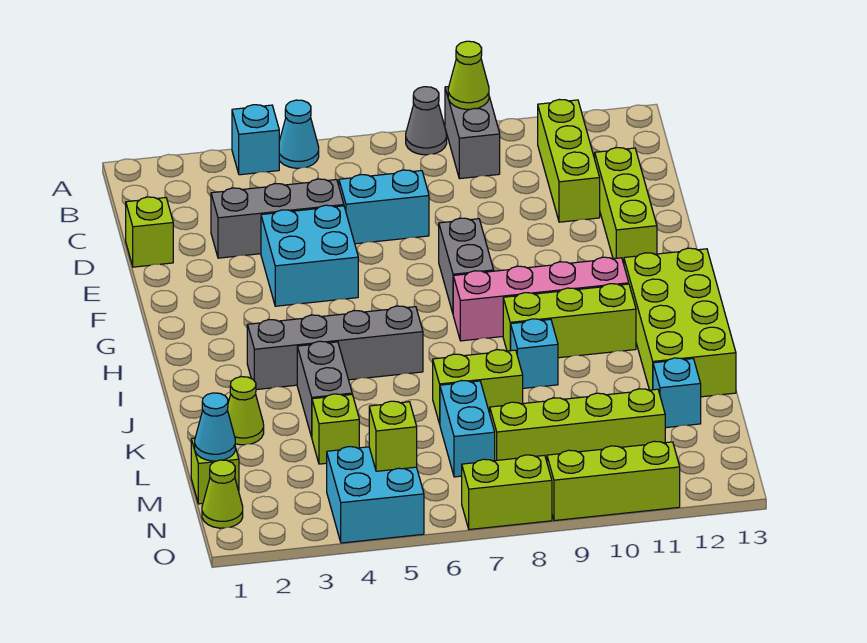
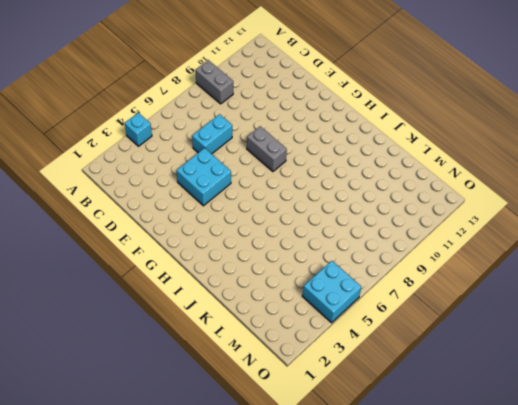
none -> cyan cone A5 level 1
none -> grey cone A8 level 1
none -> lime brick B11:D11 level 1
none -> lime brick D1 level 1

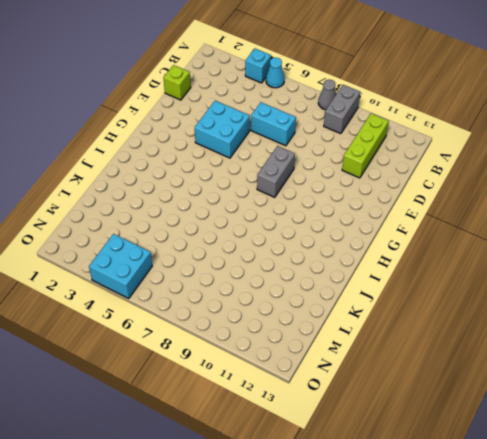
none -> grey brick D3:D5 level 1
none -> lime brick D12:F12 level 1
none -> pink brick H8:H11 level 1
none -> lime brick H12:K13 level 1

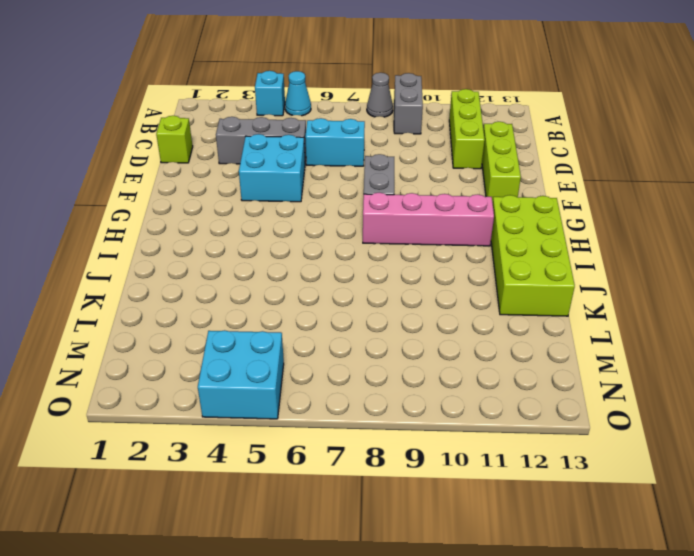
none -> grey brick I3:I6 level 1
none -> lime brick I9:I11 level 1
none -> grey brick J4:K4 level 1
none -> cyan brick J9 level 1

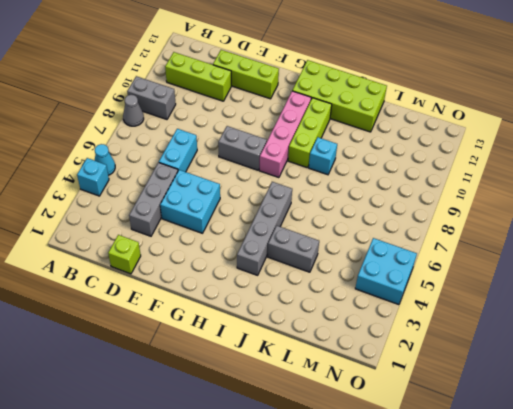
none -> lime cone K2 level 1
none -> lime brick K7:K8 level 1
none -> lime brick L4 level 1
none -> cyan brick L7:M7 level 1

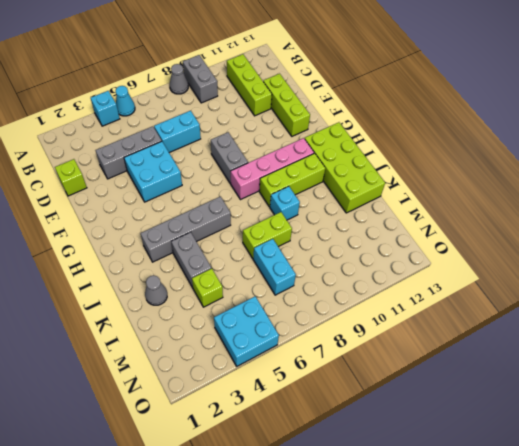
grey cone K2 level 1 -> lime cone K2 level 1
none -> cyan brick L12 level 1
none -> lime brick M1 level 1
none -> lime brick M8:M11 level 1
none -> lime cone N1 level 1

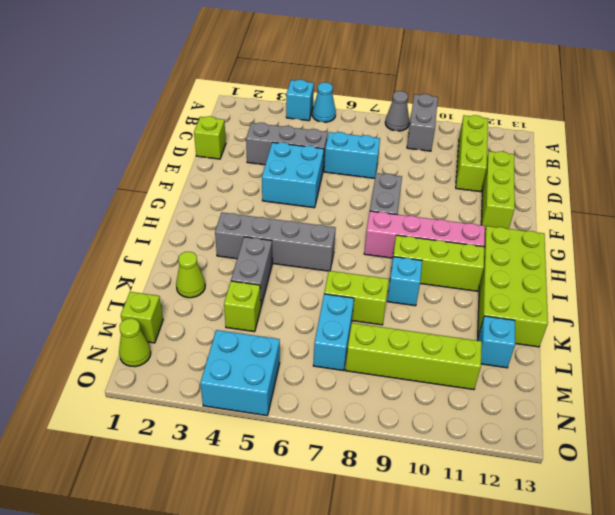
none -> lime brick O7:O8 level 1
none -> lime brick O9:O11 level 1
none -> lime cone A9 level 2
none -> cyan cone M1 level 2

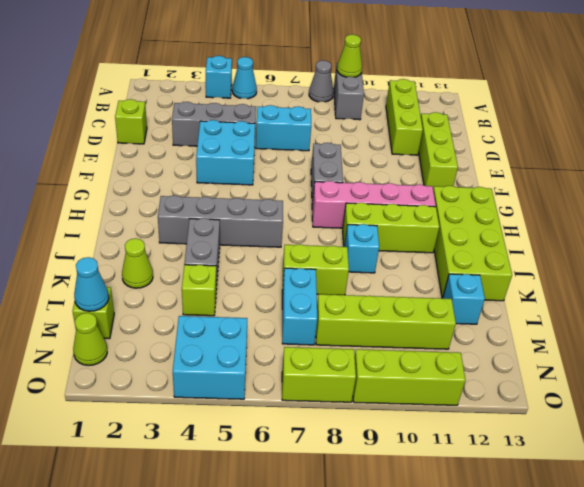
none -> lime brick N5 level 2

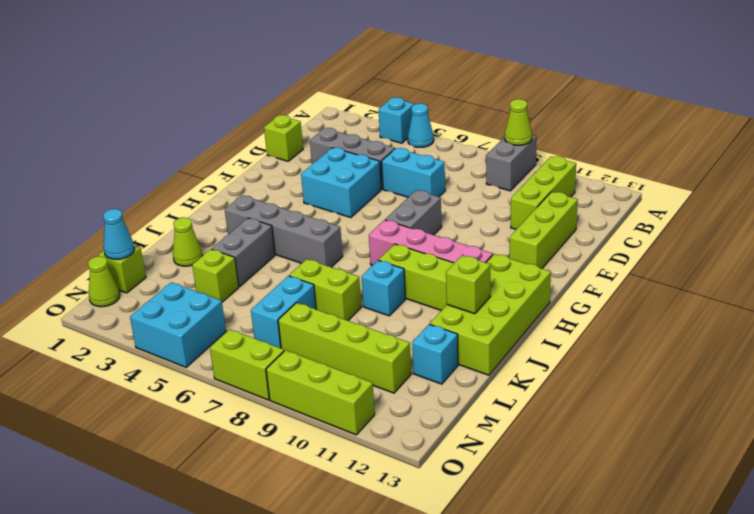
lime brick J12 level 2 -> lime brick N5 level 2
none -> grey cone A8 level 1

